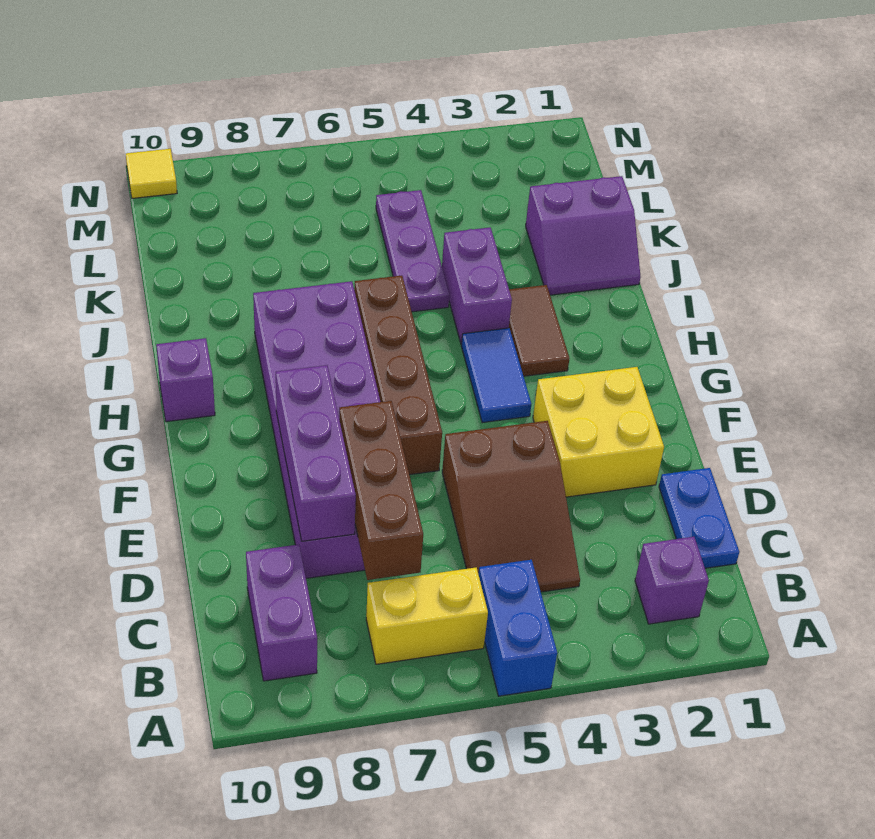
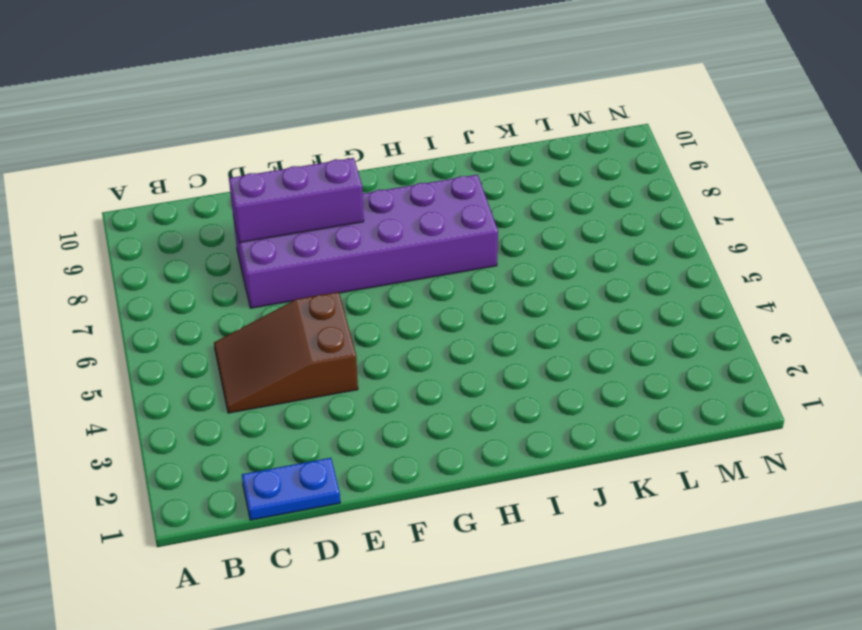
none -> blue brick A5:B5 level 1
none -> purple brick B2 level 1
none -> yellow brick B6:B7 level 1

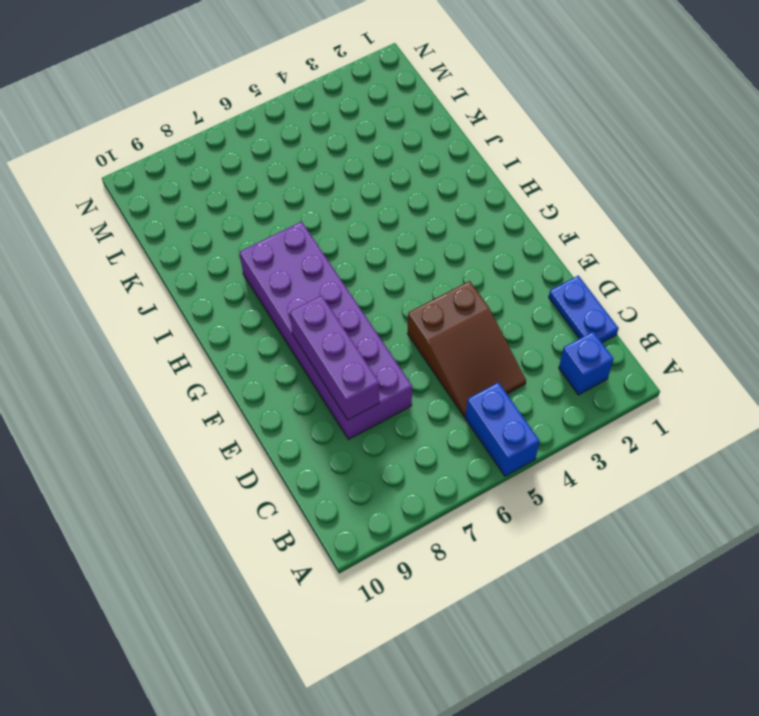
blue brick B2 level 1 -> purple brick B2 level 1
none -> yellow brick B6:B7 level 1
none -> purple brick B9:C9 level 1
none -> yellow brick E2:F3 level 1

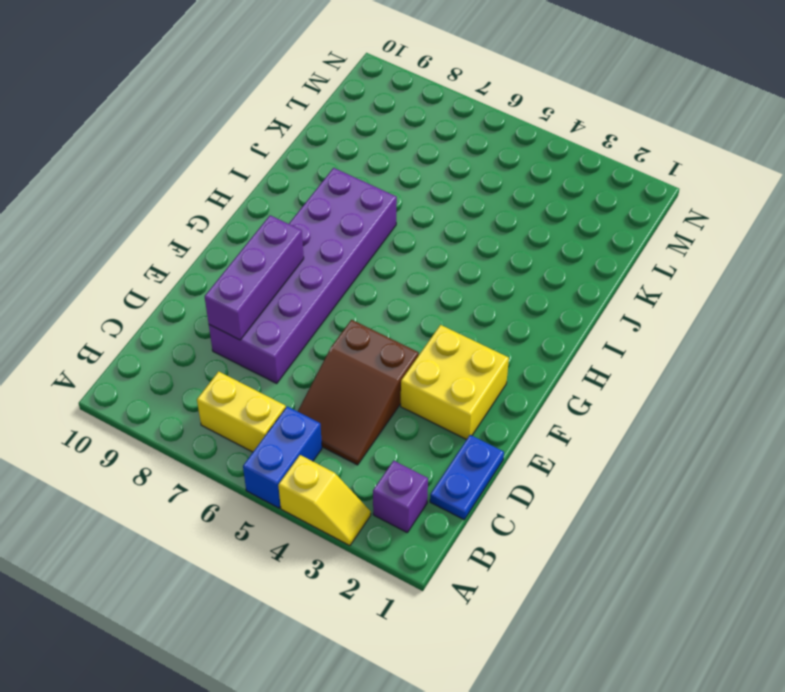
yellow slope A3:A4 level 1 top 4 -> none
none -> purple brick B9:C9 level 1
none -> brown brick F6:I6 level 1
none -> blue tile G4:H4 level 1

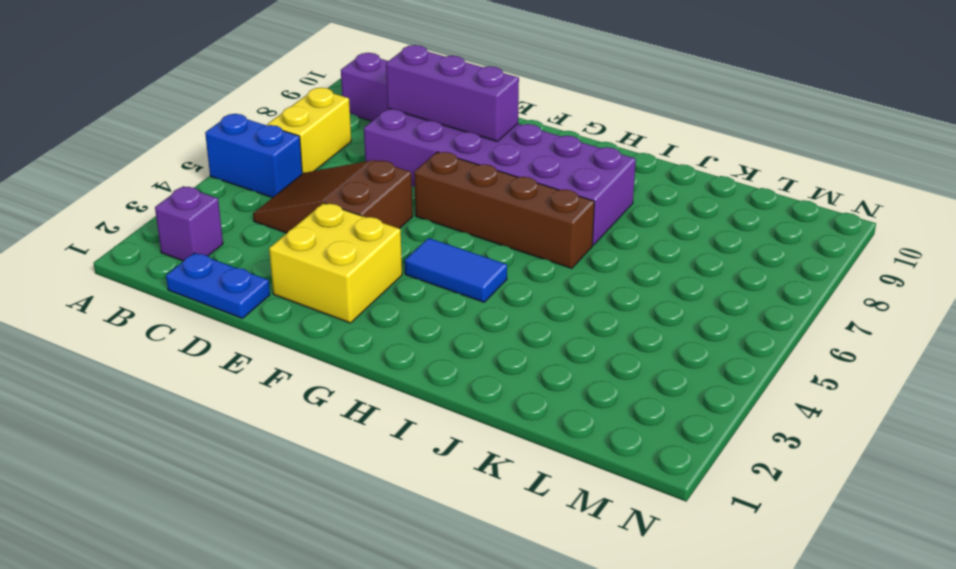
none -> brown tile H3:I3 level 1
none -> purple brick H10 level 1
none -> purple brick I4:J4 level 1

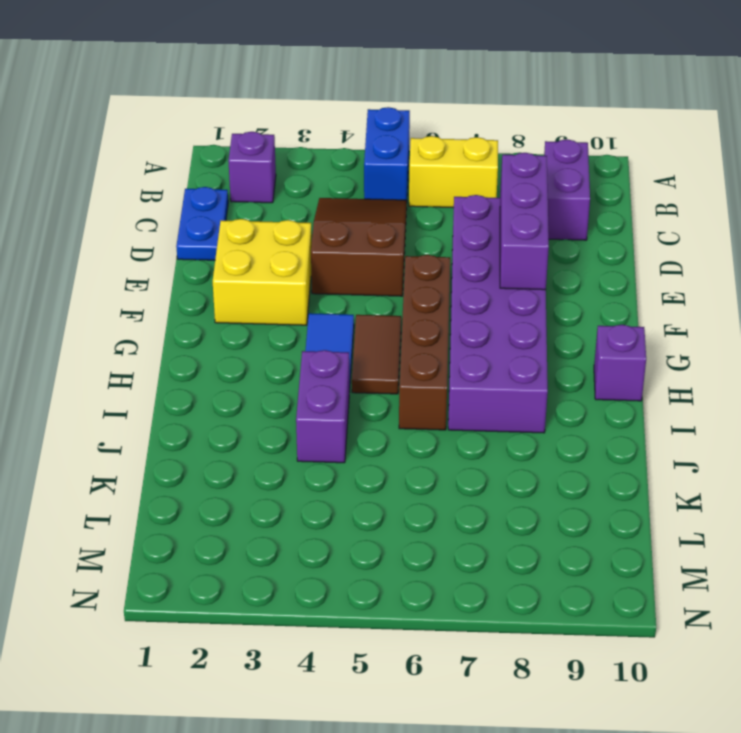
brown tile G5:H5 level 1 -> brown tile H3:I3 level 1
none -> purple slope J1:K2 level 1 top K
none -> purple plate J5:L5 level 1
none -> yellow tile N10 level 1

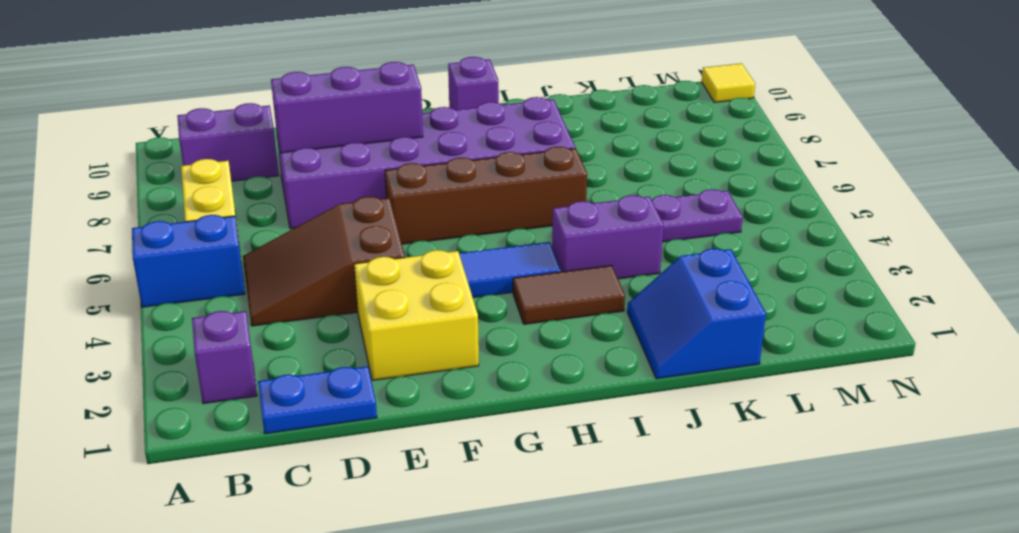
blue slope J1:K2 level 1 top K -> purple slope J1:K2 level 1 top K
none -> brown brick C7:E7 level 2

